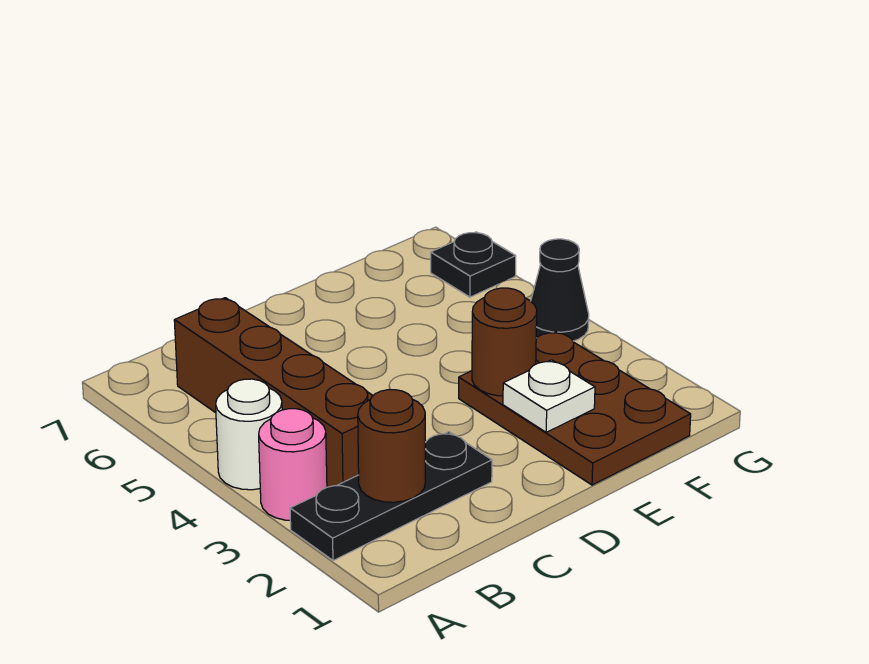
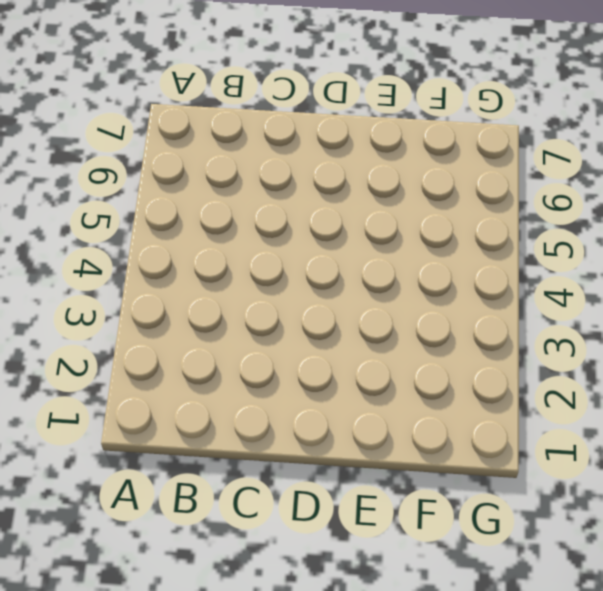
none -> black plate A2:C2 level 1
none -> pink round brick A3 level 1

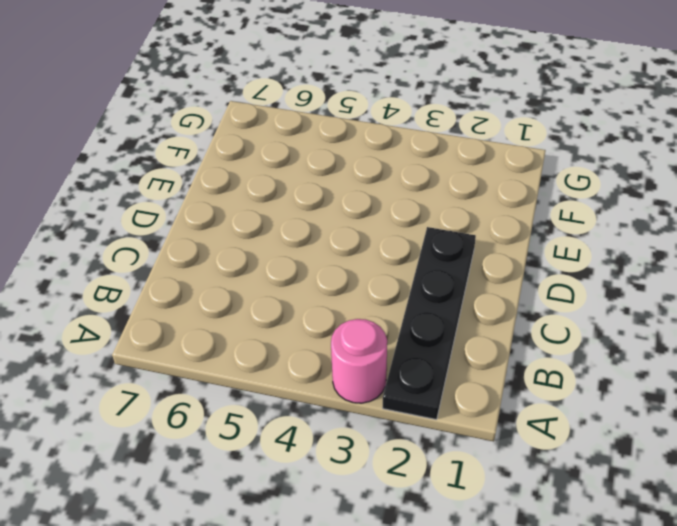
black plate A2:D2 level 1 -> black plate A2:C2 level 1
none -> white round brick A4 level 1
none -> brown brick B3:B6 level 1

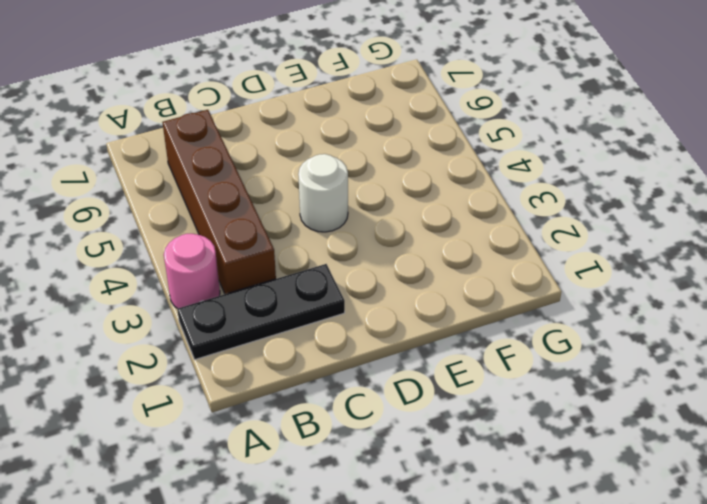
white round brick D4 level 1 -> white round brick A4 level 1
none -> brown plate E1:F3 level 1
none -> black cone G4 level 1

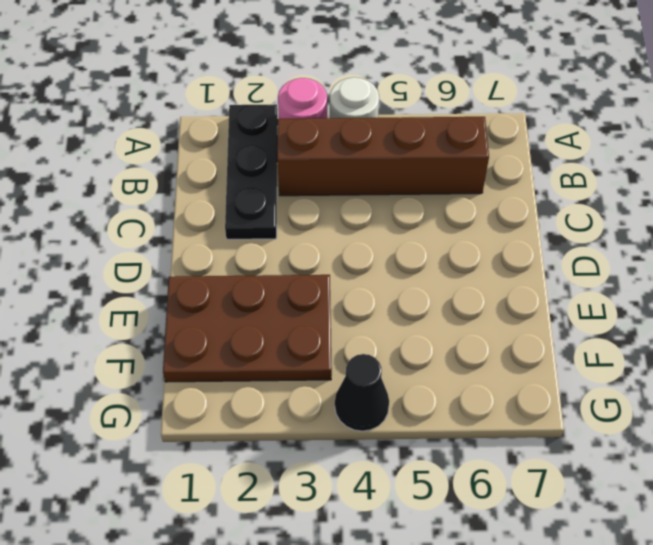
none -> black plate G6 level 1
none -> brown round brick B2 level 2

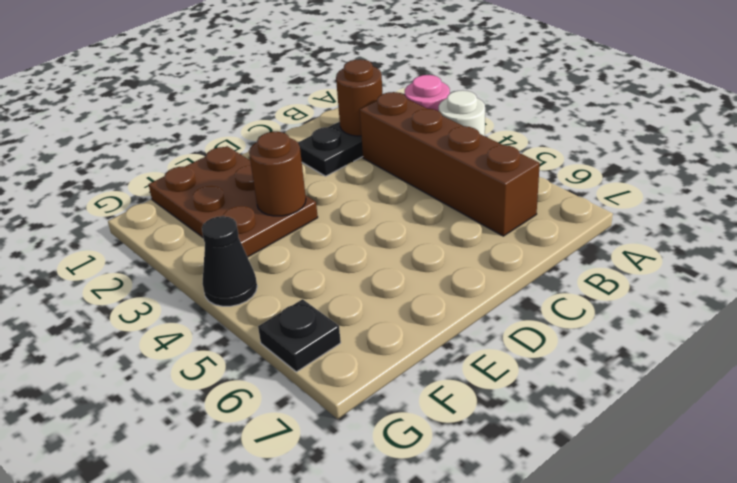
none -> white plate E2 level 2

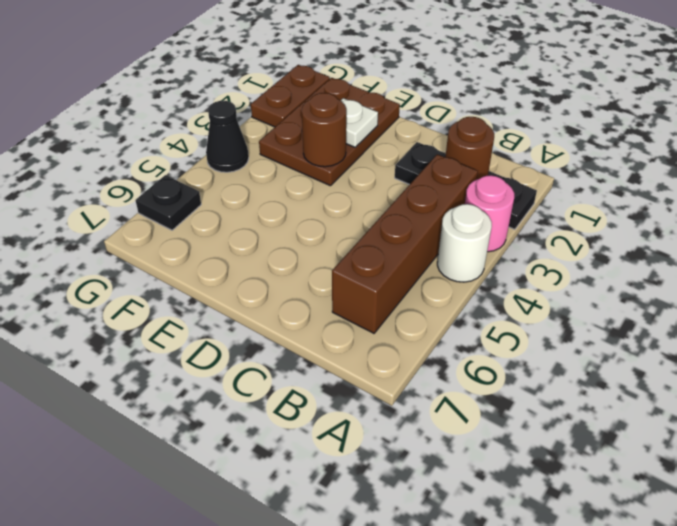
brown plate G1:G2 level 1 -> none

